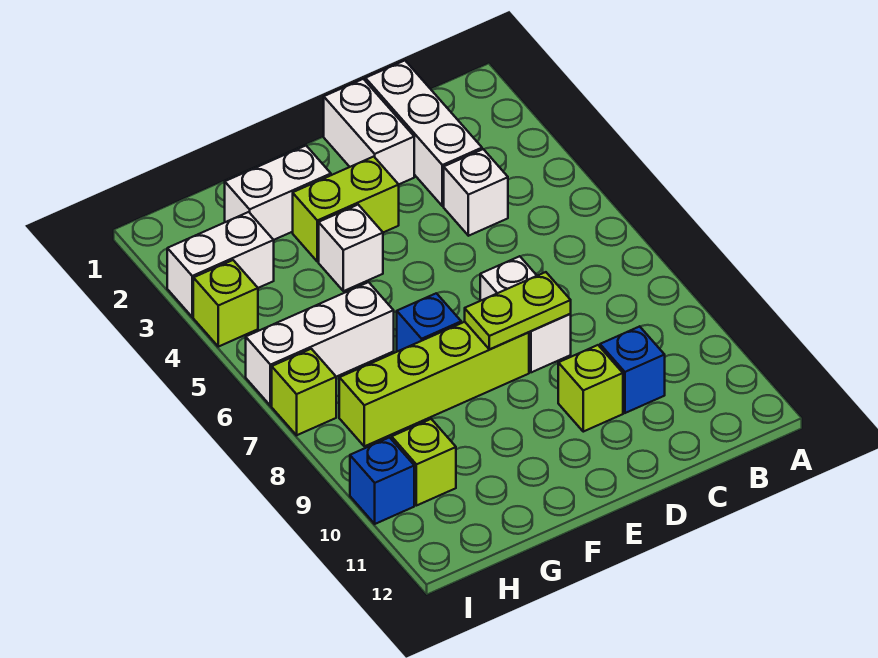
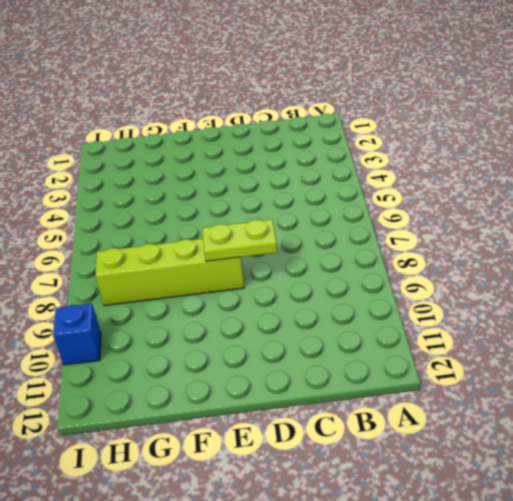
none -> white brick C1:C3 level 1
none -> white brick C4 level 1
none -> blue brick C10 level 1

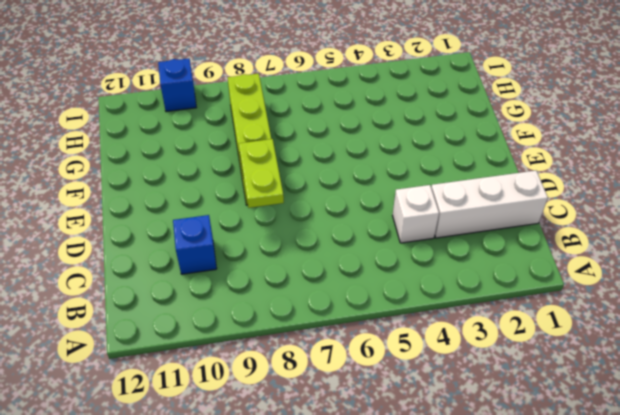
none -> white brick D1:D2 level 1
none -> white brick D7:D8 level 1
none -> lime brick D10 level 1

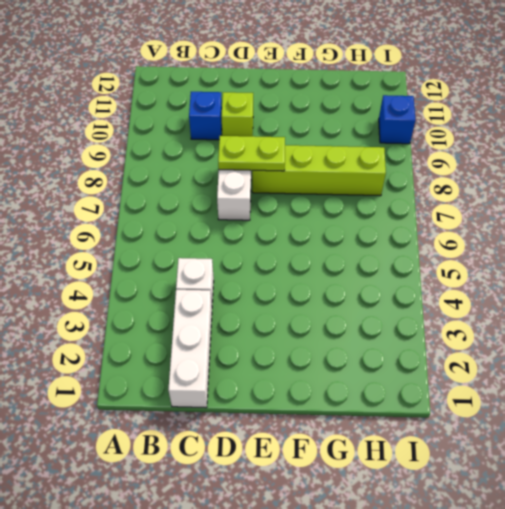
none -> white brick D1:D2 level 1
none -> lime brick E3:F3 level 1
none -> white brick F2:G2 level 1

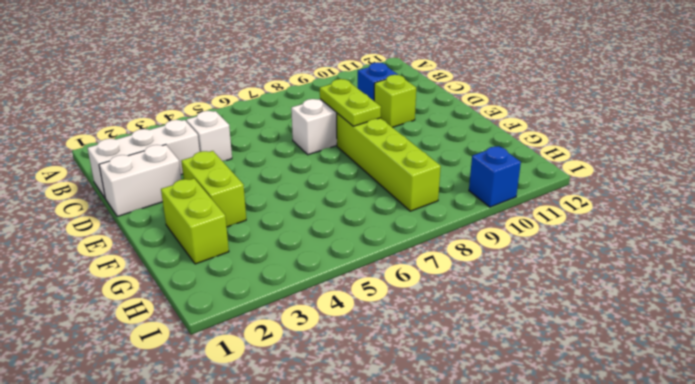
lime brick F2:G2 level 1 -> white brick F2:G2 level 1
none -> white brick F4 level 1
none -> blue brick F7 level 1
none -> white brick G6:I6 level 1

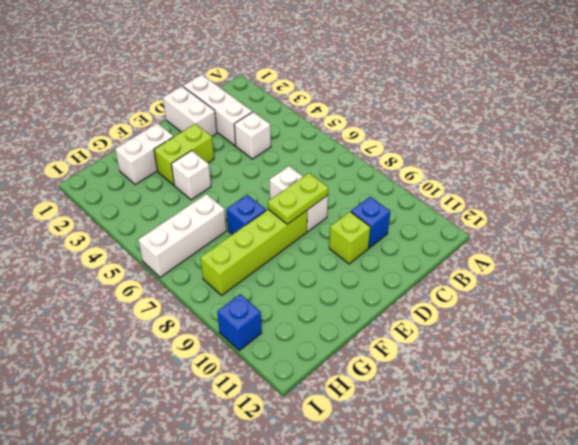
none -> white brick H3:I3 level 1
none -> lime brick H10 level 1
none -> lime brick I4 level 1

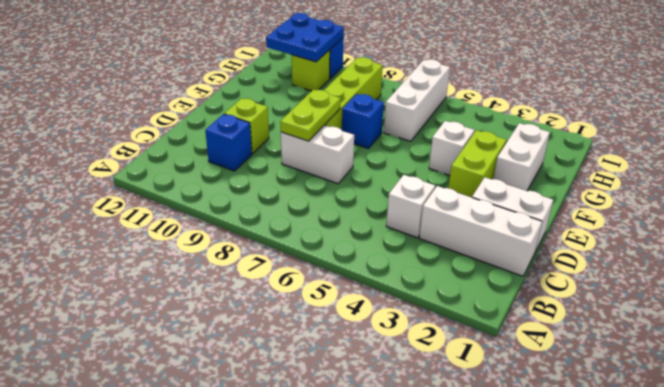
blue plate H10:I11 level 2 -> none
none -> white brick H3:I3 level 1
none -> lime brick I4 level 1
none -> lime brick I7 level 1

